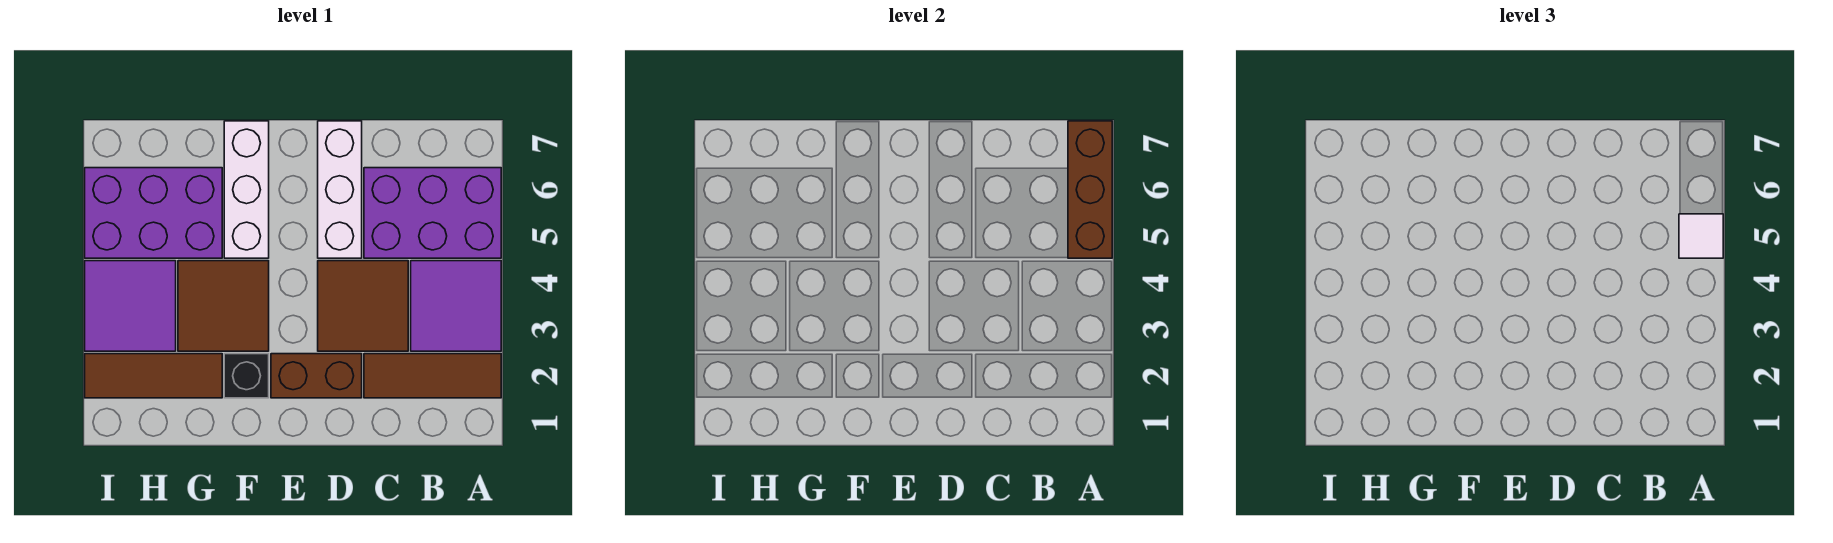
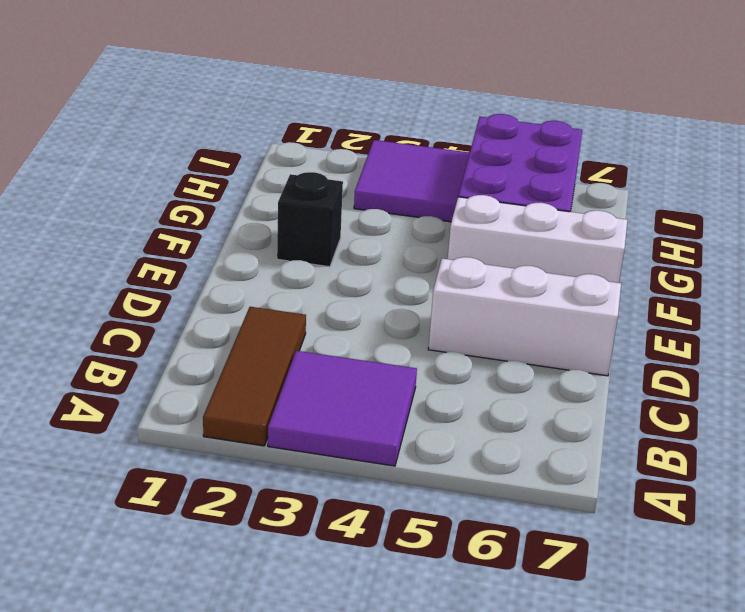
none -> purple brick A5:C6 level 1
none -> brown tile C3:D4 level 1
none -> brown brick D2:E2 level 1

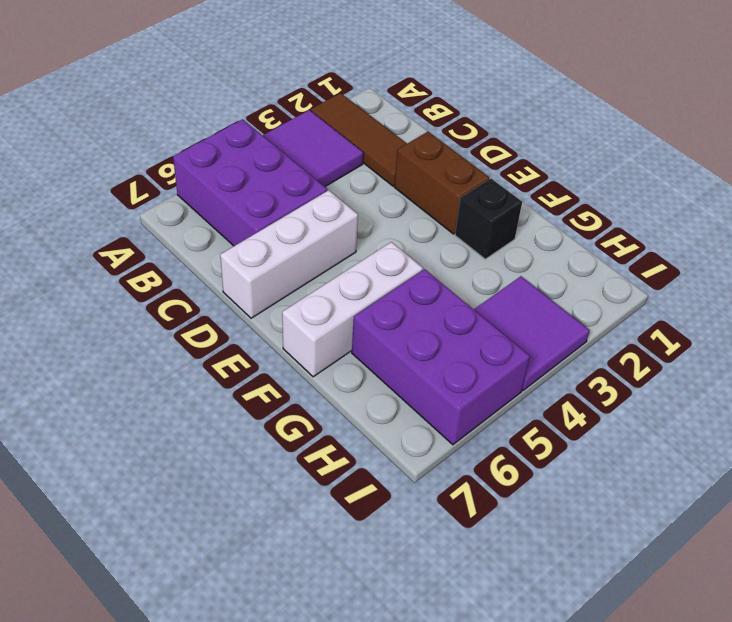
none -> brown tile C3:D4 level 1
none -> brown tile F3:G4 level 1
none -> brown tile G2:I2 level 1

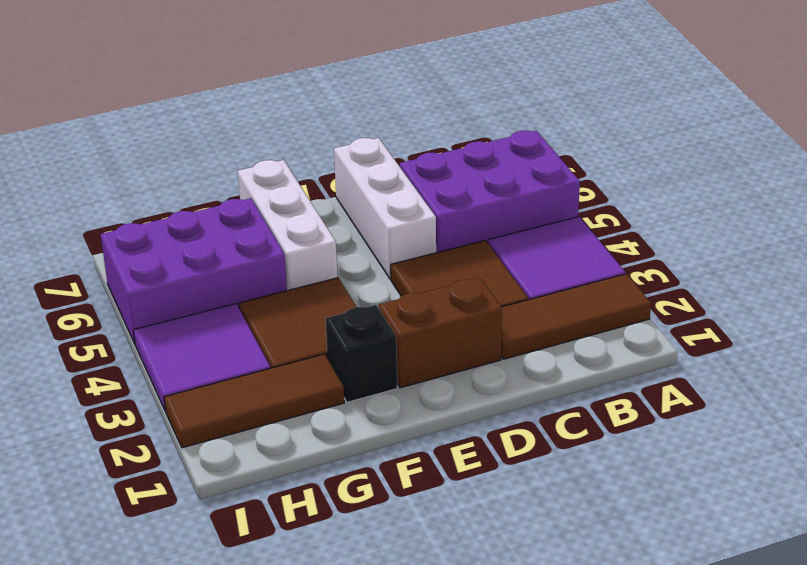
none -> brown brick A5:A7 level 2
none -> white tile A5 level 3

